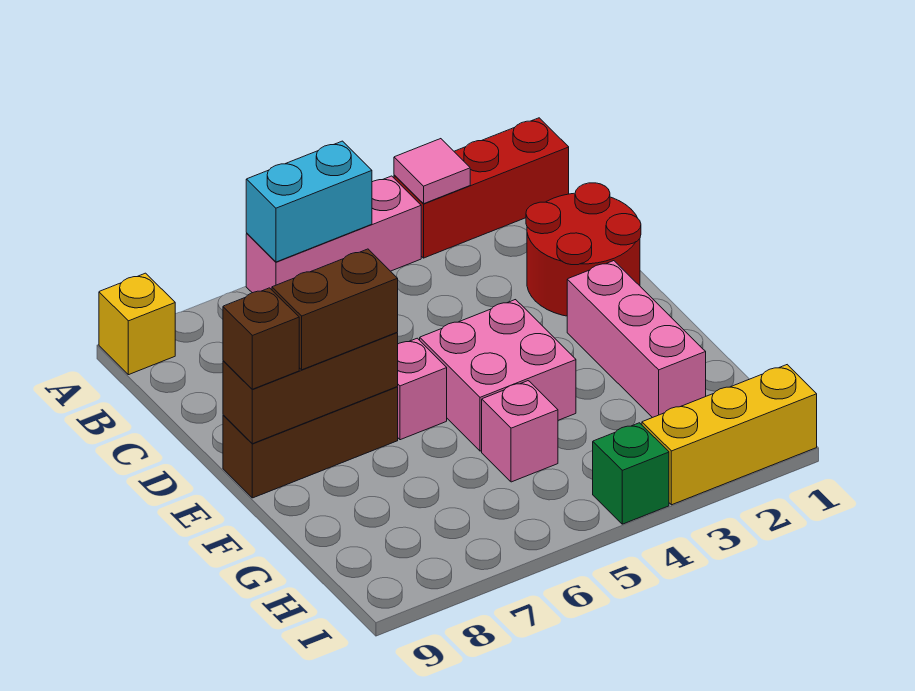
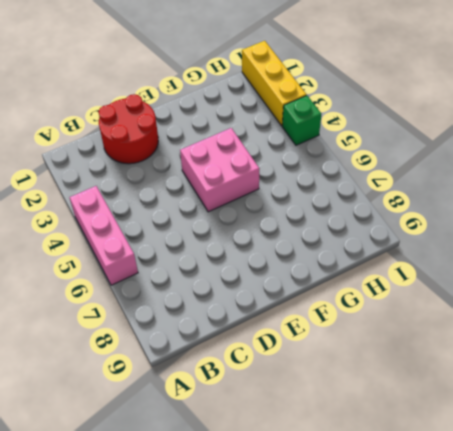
none -> red brick A1:A3 level 1
none -> yellow brick A9 level 1
none -> pink brick E2:G2 level 1

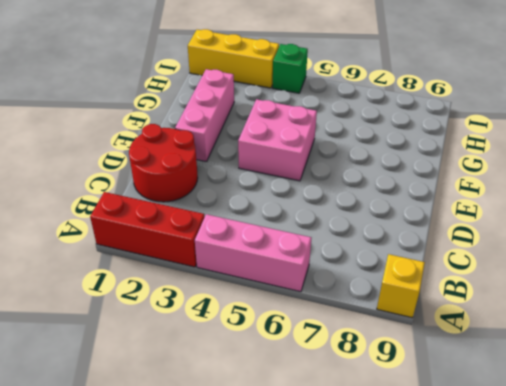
none -> pink brick E6 level 1
none -> brown brick E7:E9 level 1
none -> pink brick G5 level 1

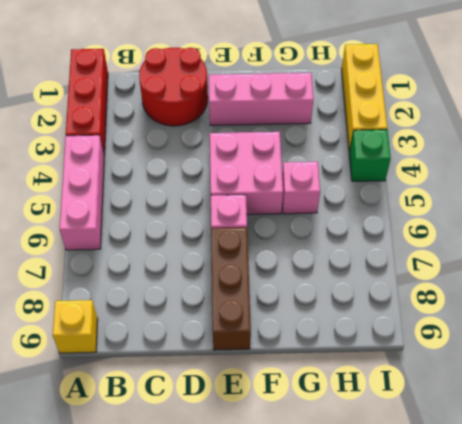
none -> pink tile A3 level 2
none -> cyan brick A5:A6 level 2
none -> brown brick E7:E9 level 2

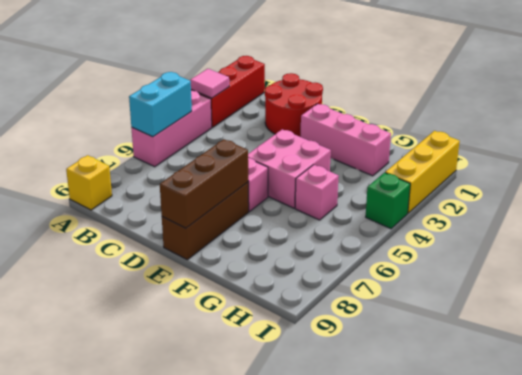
none -> brown brick E7:E8 level 3
none -> brown brick E9 level 3

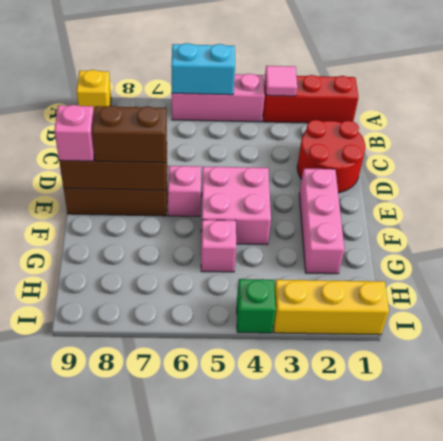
pink brick E9 level 3 -> brown brick E9 level 3

